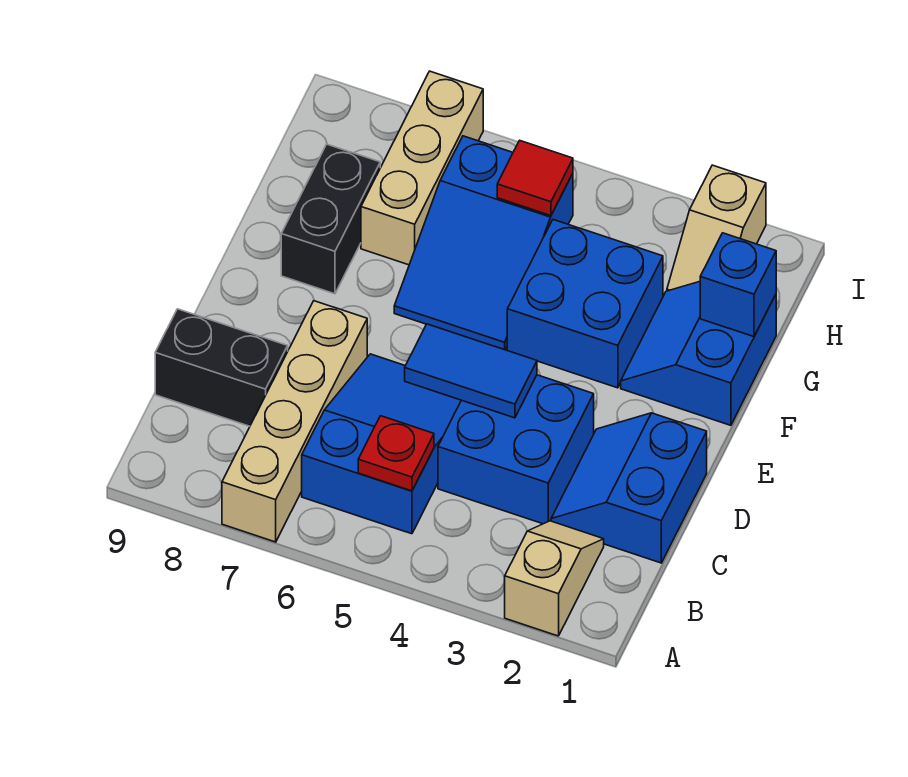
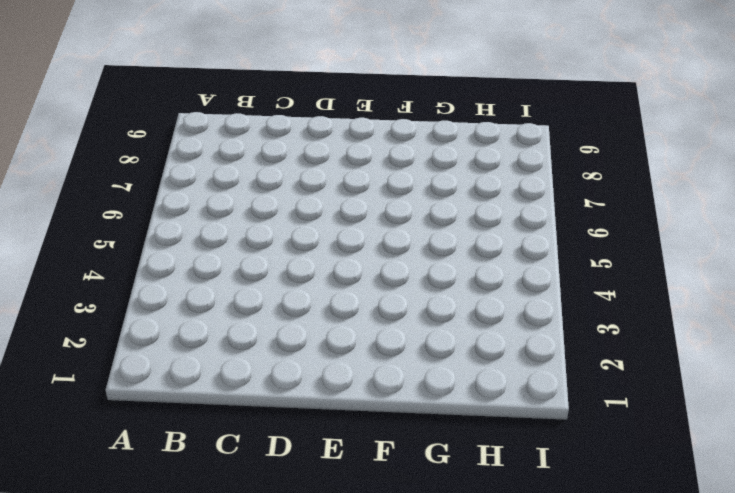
none -> tan slope A2:B2 level 1 top A
none -> tan brick A7:D7 level 1
none -> blue slope B5:D6 level 1 top B

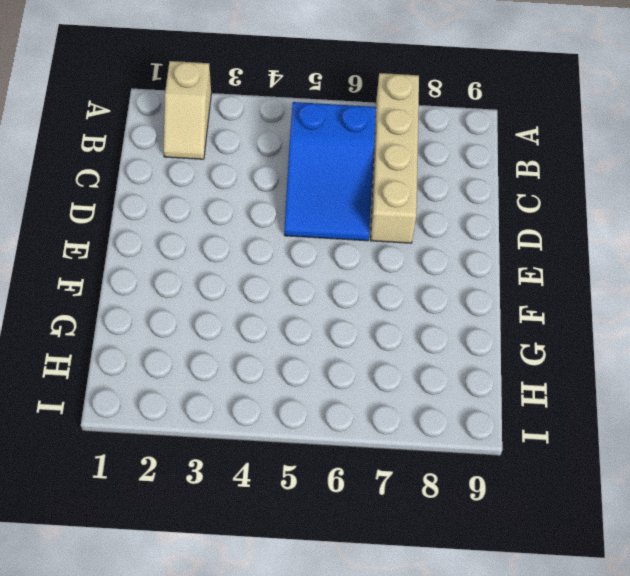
none -> blue slope C1:D2 level 1 top 1
none -> blue brick C3:D4 level 1
none -> black brick C8:C9 level 1

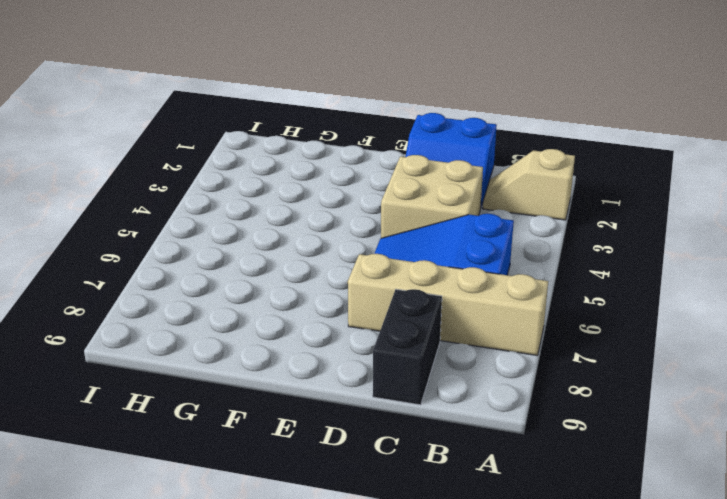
tan brick C3:D4 level 1 -> blue brick C3:D4 level 1
none -> blue slope F1:G2 level 1 top 1
none -> blue brick F3:G4 level 1
none -> blue slope F5:H6 level 1 top H

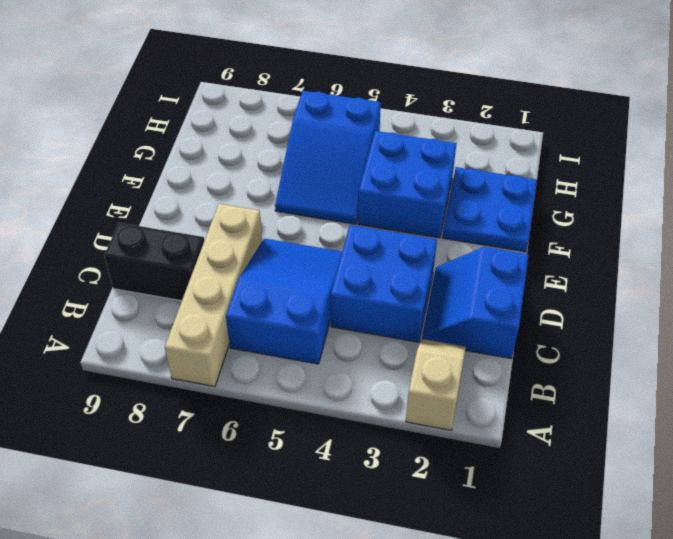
blue plate F1:G2 level 1 -> blue slope F1:G2 level 1 top 1
none -> black brick F8:G8 level 1
none -> tan brick G7:I7 level 1
none -> tan slope H2:I2 level 1 top I

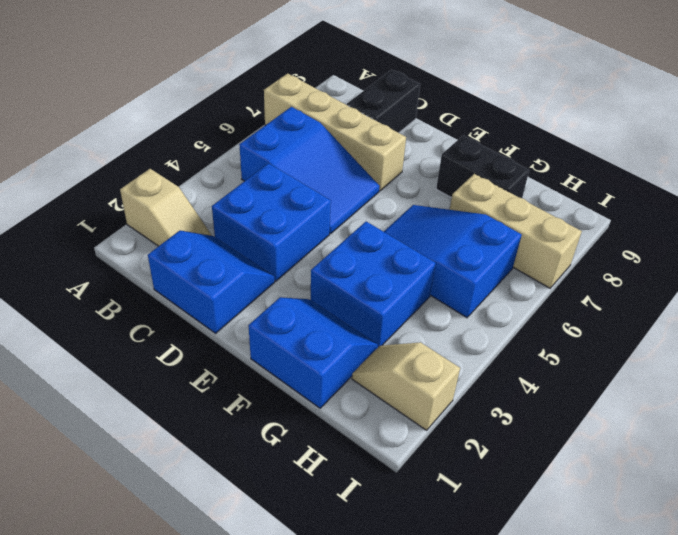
none -> red plate B5 level 2
none -> blue tile D4:D5 level 2
none -> blue brick G1 level 2

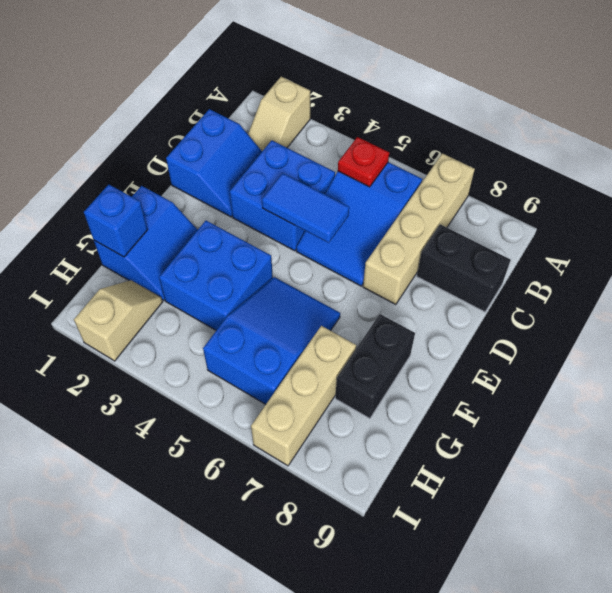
none -> red tile H5 level 2

